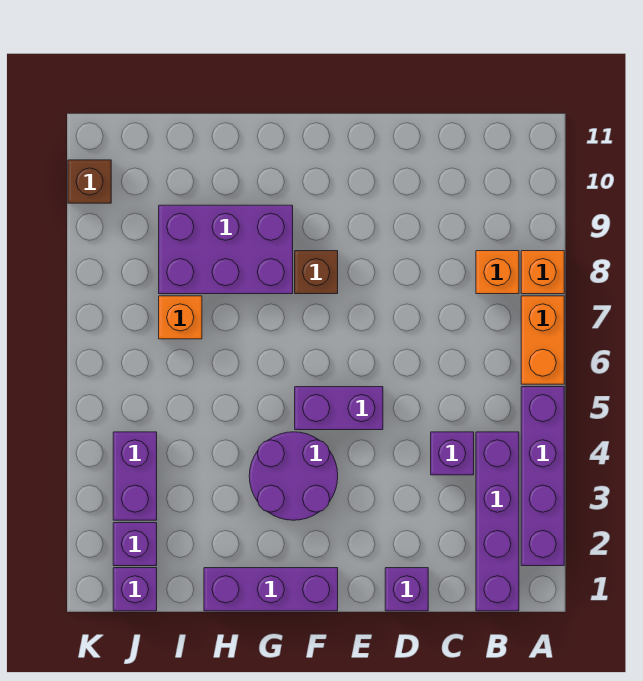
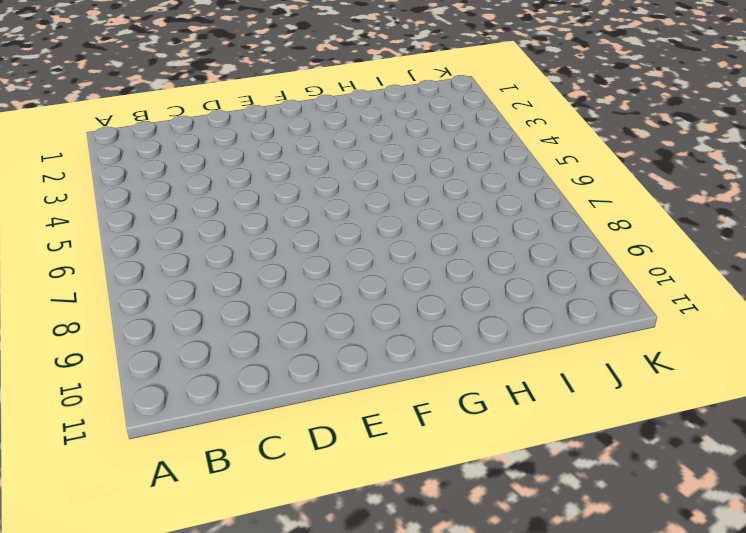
none -> purple brick A2:A5 level 1
none -> orange brick A6:A7 level 1
none -> orange brick A8 level 1

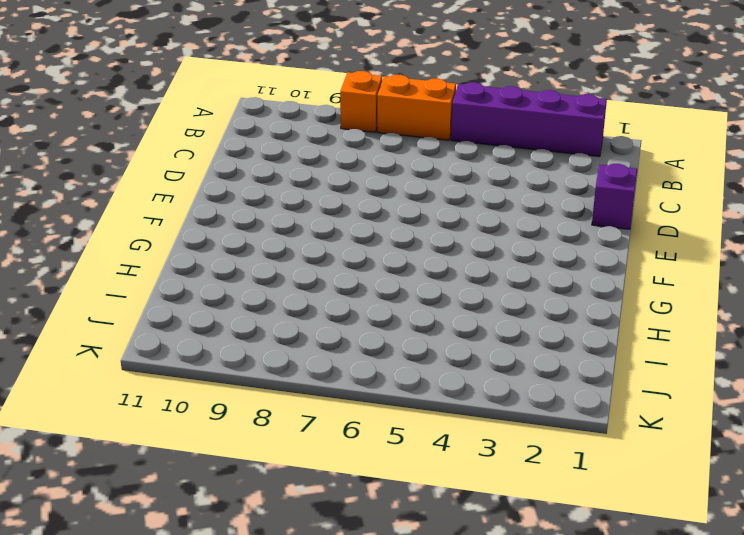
none -> purple brick B1:B4 level 1
none -> orange brick B8 level 1
none -> purple brick C4 level 1

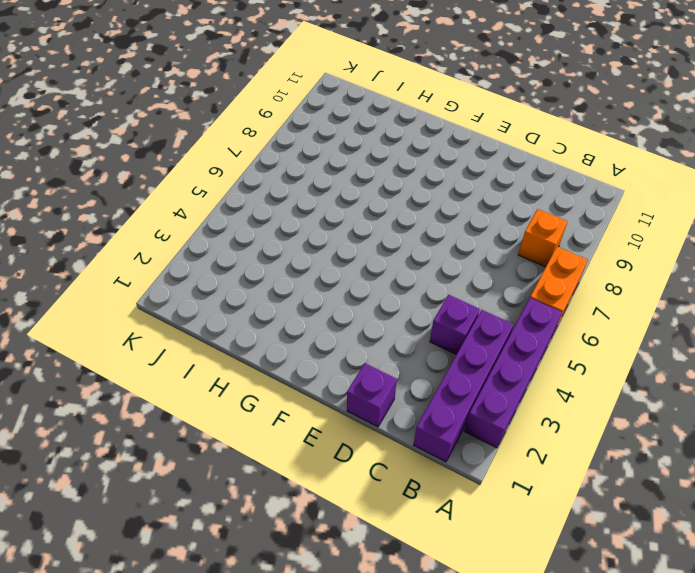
none -> orange brick A8 level 1
none -> purple brick E5:F5 level 1
none -> purple brick F1:H1 level 1

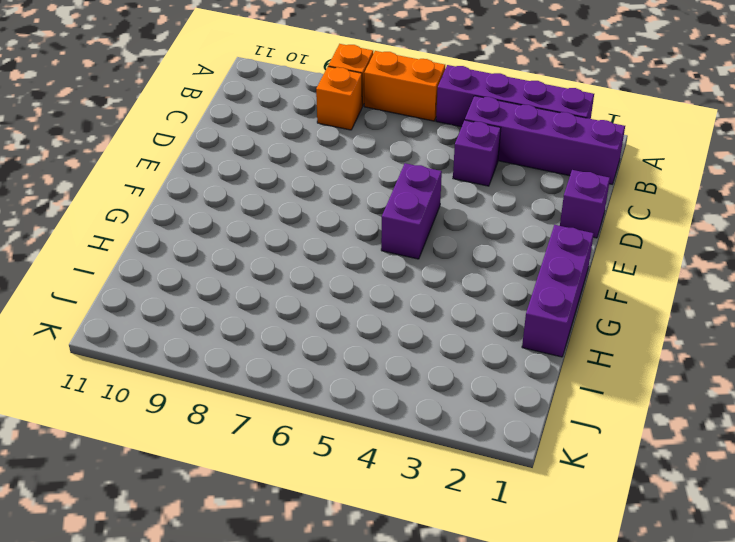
none -> purple round brick F3:G4 level 1
none -> brown brick F8 level 1
none -> purple brick G8:I9 level 1

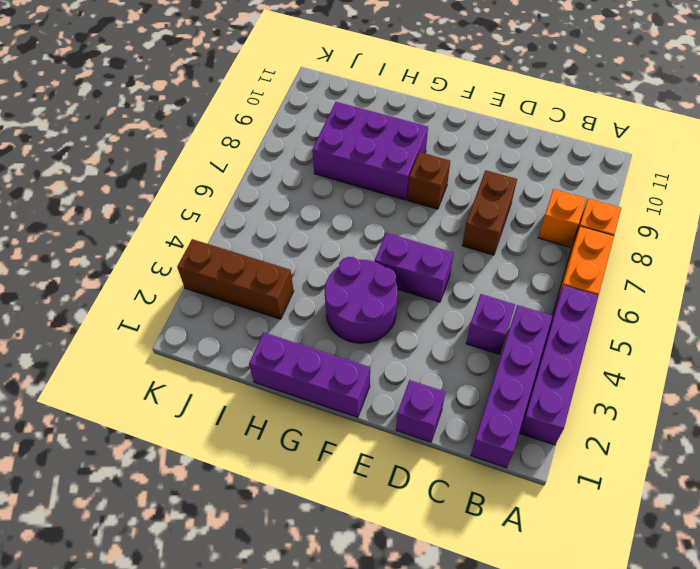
brown brick D7:D8 level 1 -> none
brown brick I3:K3 level 1 -> purple brick J3:J4 level 1
none -> orange brick I7 level 1
none -> purple brick J1 level 1
none -> purple brick J2 level 1

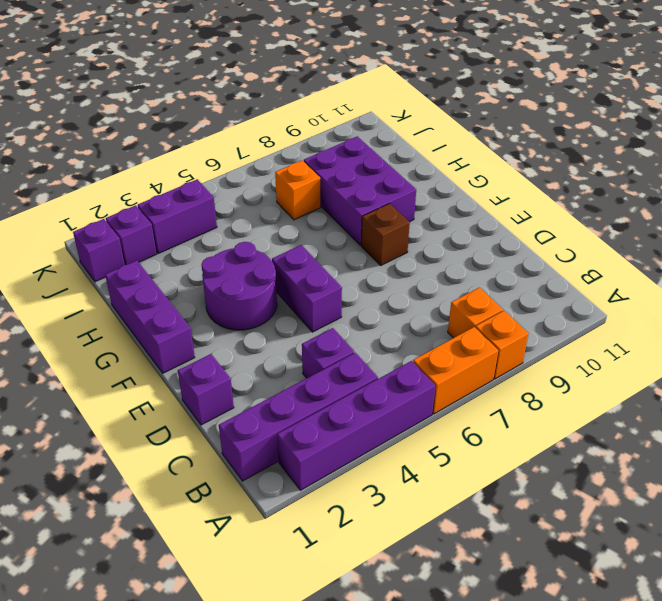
none -> brown brick K10 level 1

